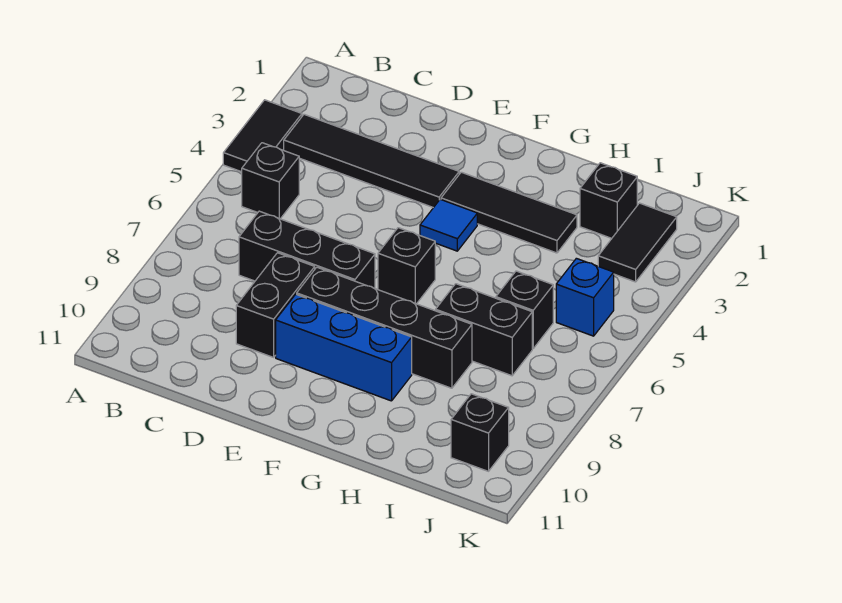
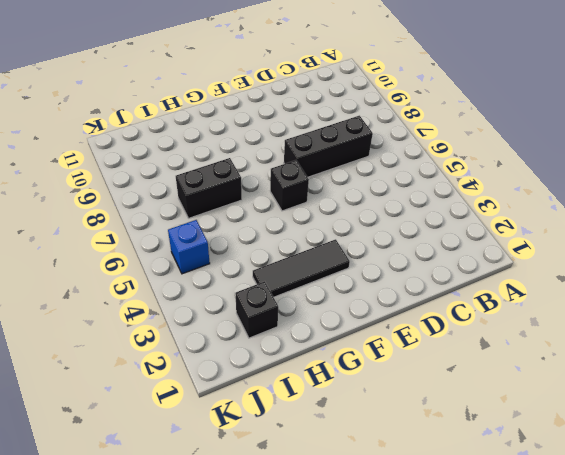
none -> black tile A3:A4 level 1
none -> black tile B3:E3 level 1
none -> black brick B5 level 1

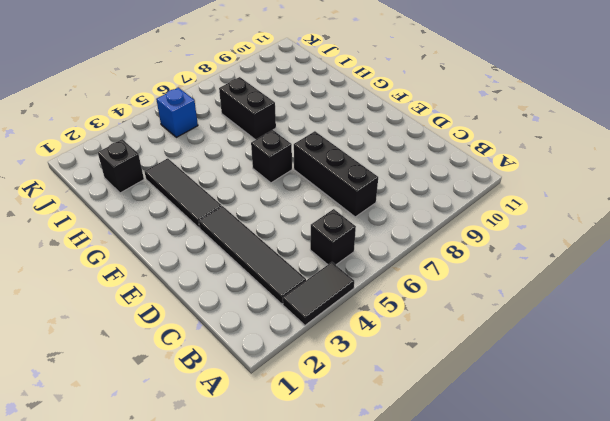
none -> black brick D8:D9 level 1
none -> black brick E8:H8 level 1
none -> blue brick E9:G9 level 1

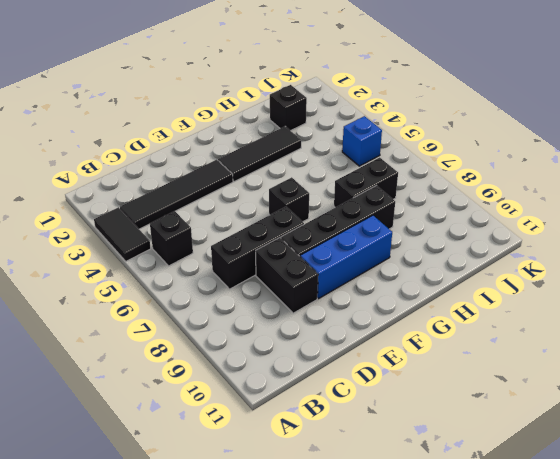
none -> blue tile F4 level 1
none -> black brick I6 level 1
none -> black tile J2:J3 level 1

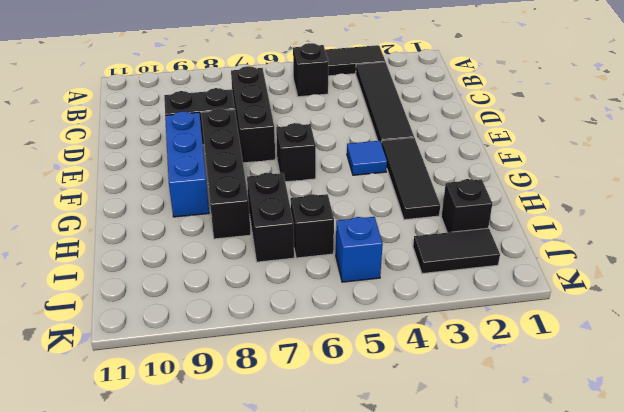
none -> black brick J10 level 1

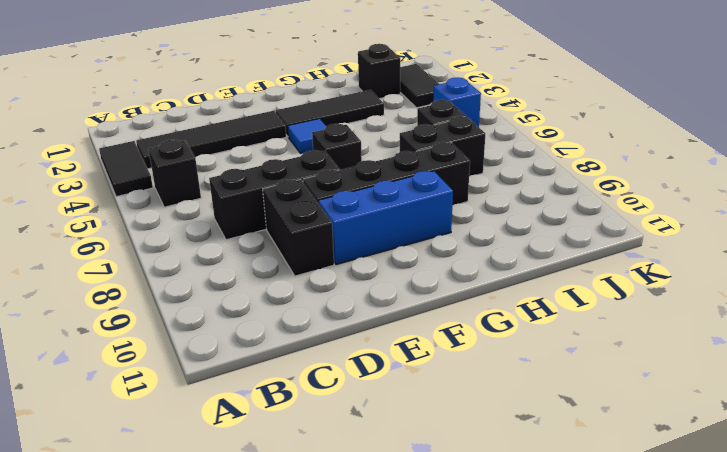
none -> black brick J10 level 1

